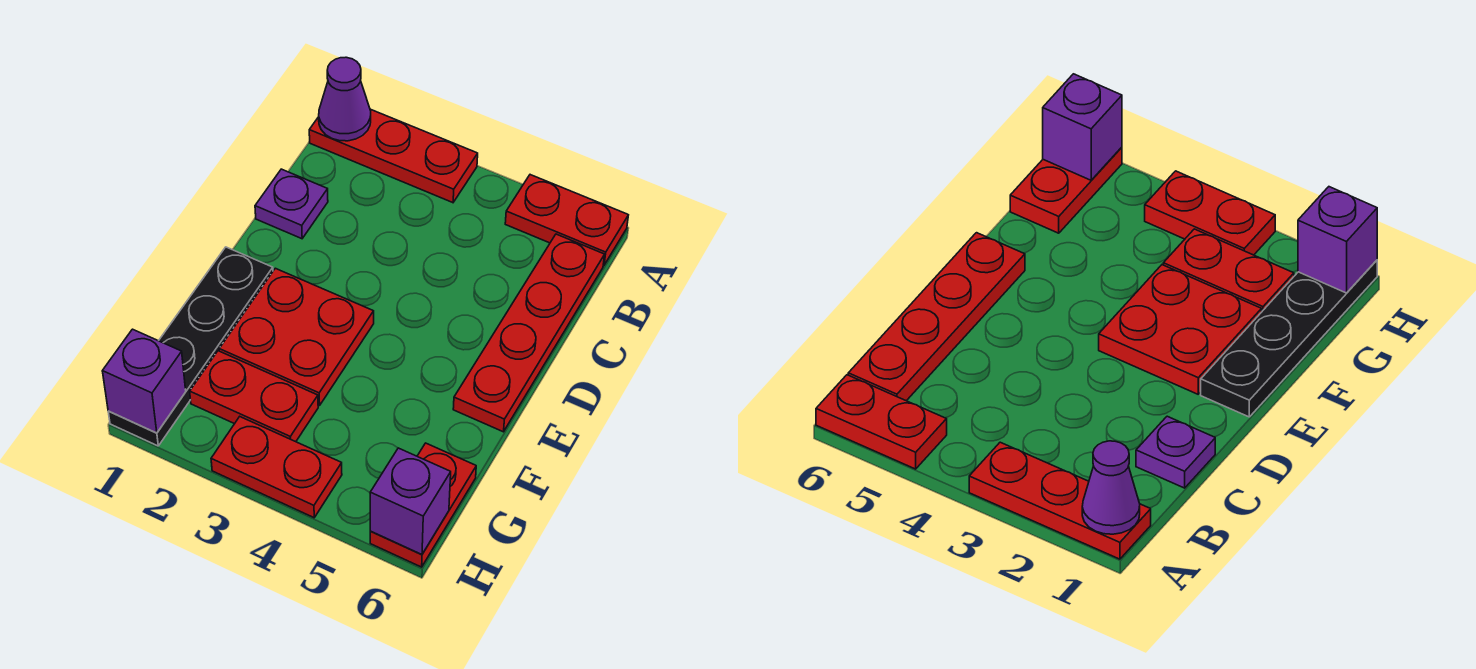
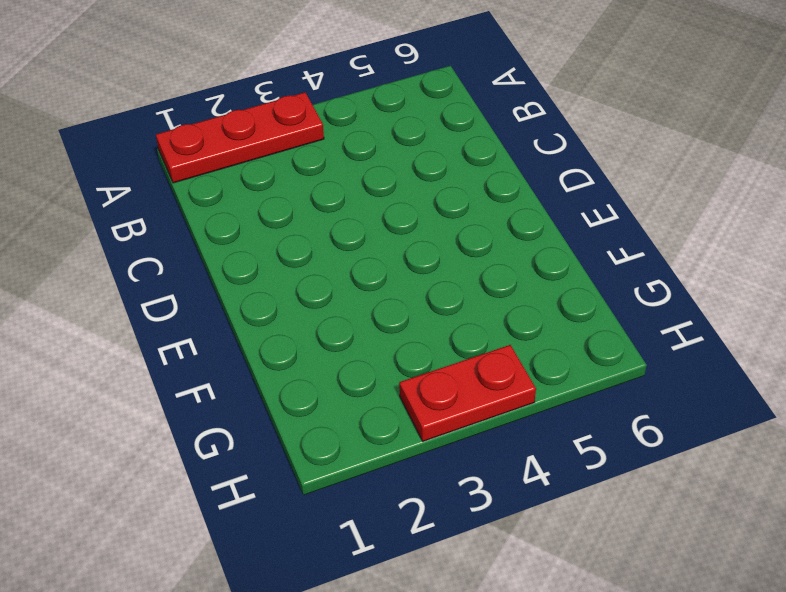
none -> red plate A5:A6 level 1
none -> red plate B6:E6 level 1
none -> purple plate C1 level 1

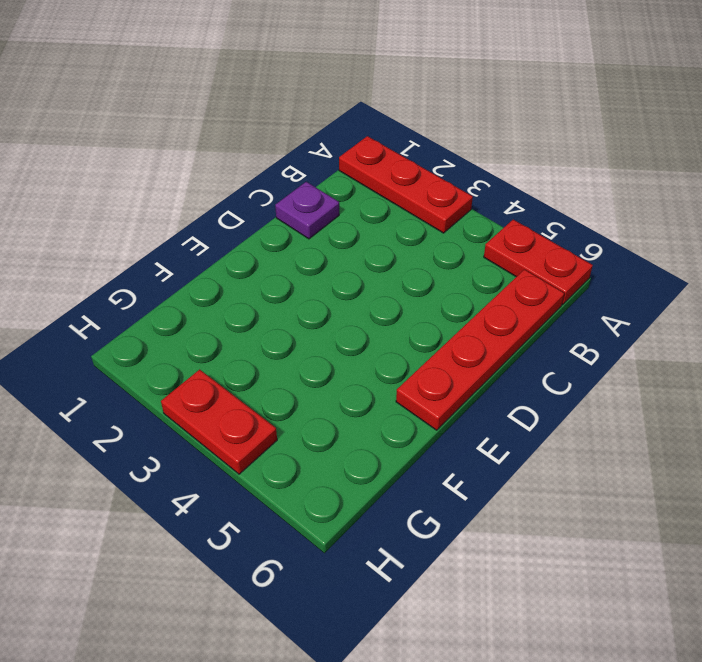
none -> black plate E1:H1 level 1
none -> red plate E2:F3 level 1
none -> red plate G2:G3 level 1

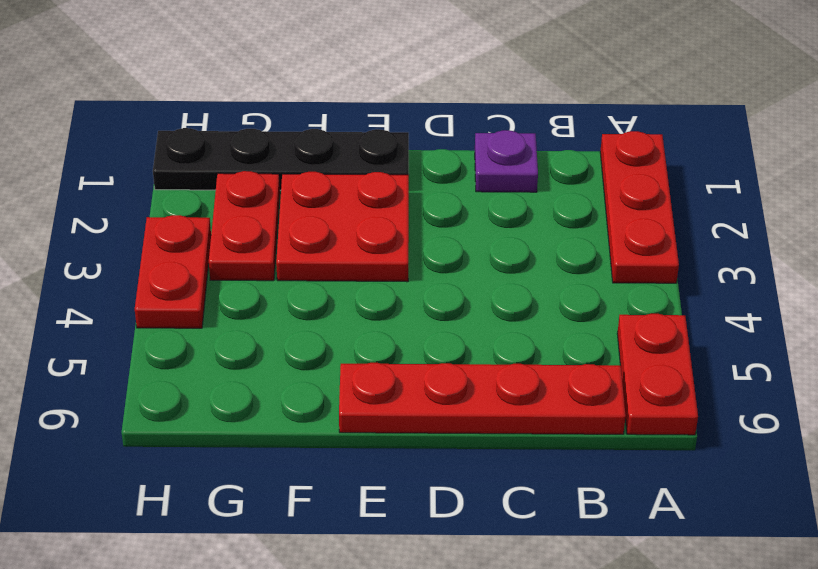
none -> red plate G6:H6 level 1
none -> purple cone A1 level 2
none -> purple brick H1 level 2

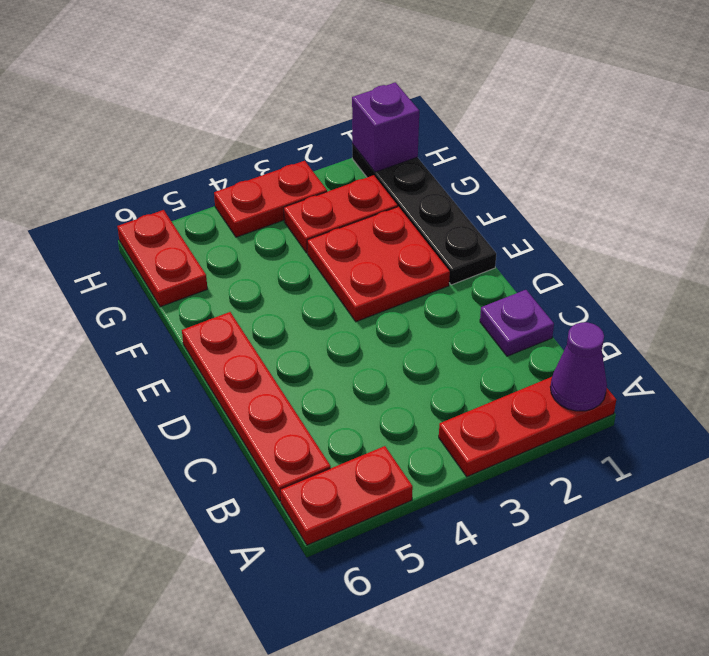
none -> purple brick H6 level 2

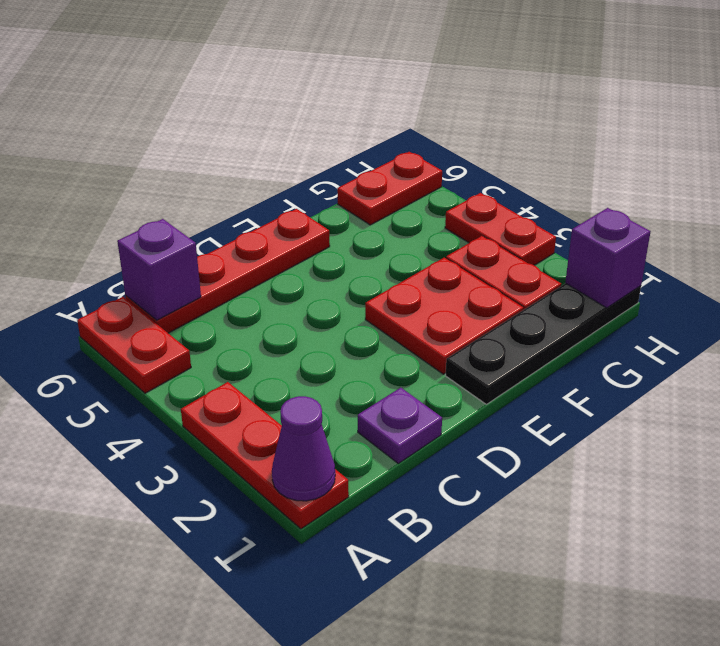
purple brick B6 level 2 -> purple brick H6 level 2

